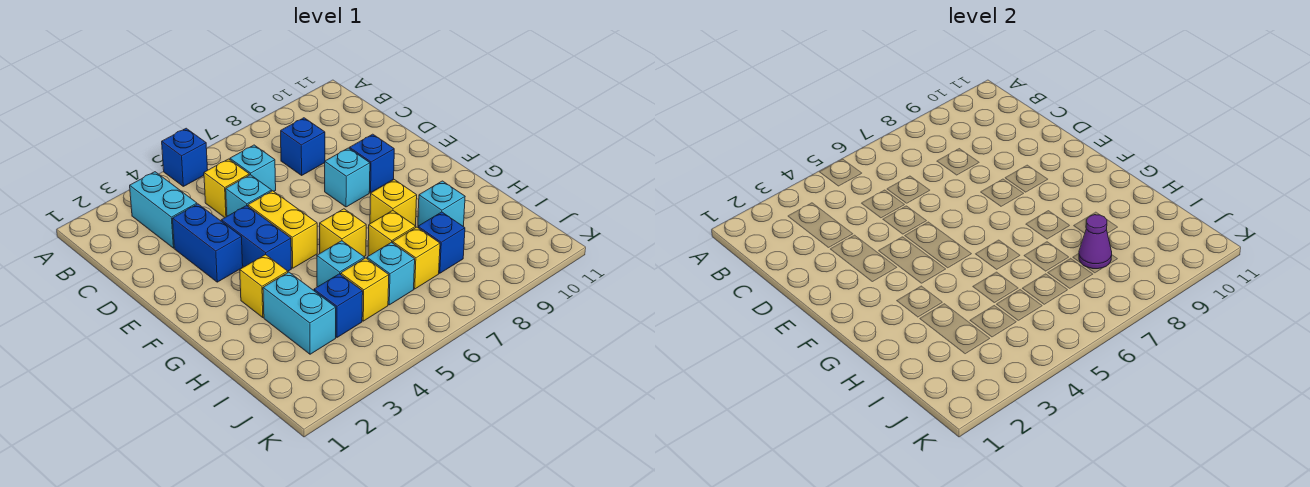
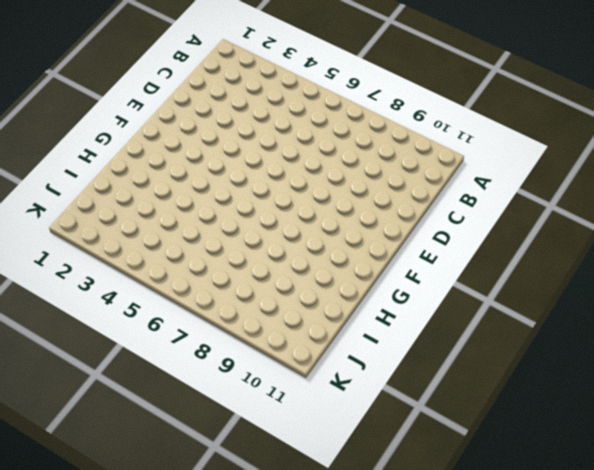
none -> blue brick A5 level 1
none -> cyan brick B3:C3 level 1
none -> yellow brick C5 level 1

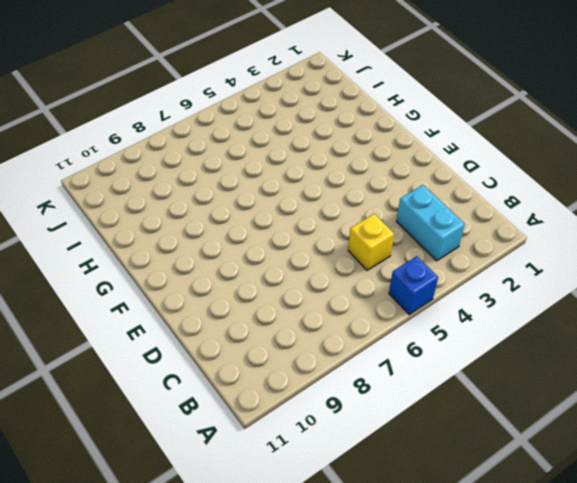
none -> cyan brick C6 level 1
none -> blue brick C8 level 1
none -> blue brick D3:E3 level 1

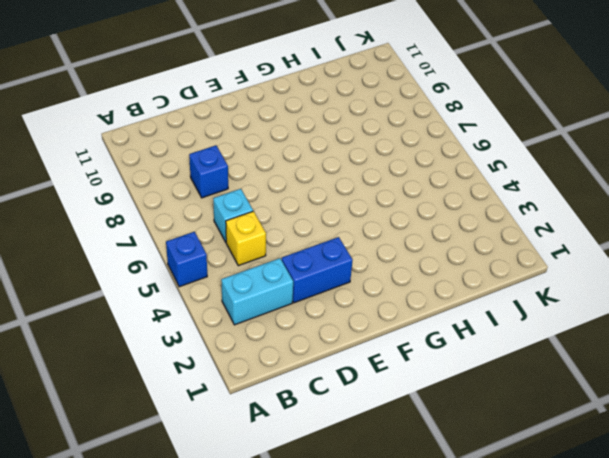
none -> cyan brick D5 level 1
none -> blue brick E4:F4 level 1
none -> yellow brick E5:F5 level 1

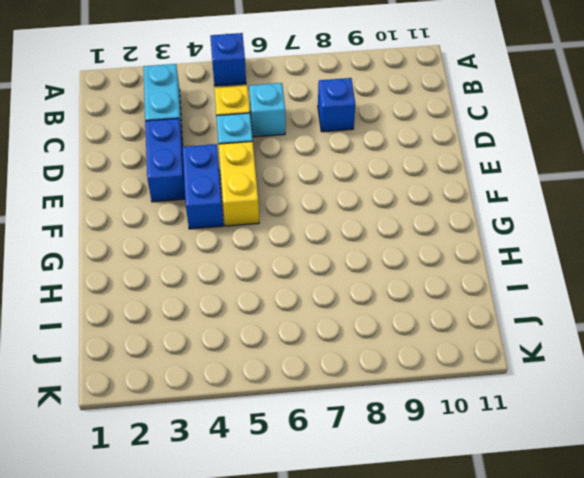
none -> cyan brick E8 level 1
none -> blue brick E9 level 1
none -> yellow brick G3 level 1

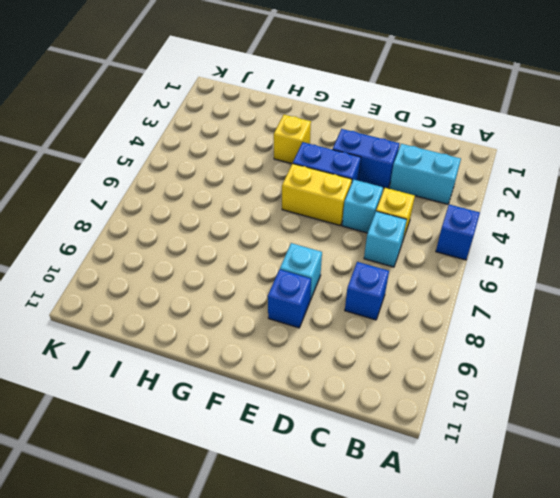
none -> yellow brick G6 level 1
none -> yellow brick G8 level 1
none -> cyan brick H3:I3 level 1

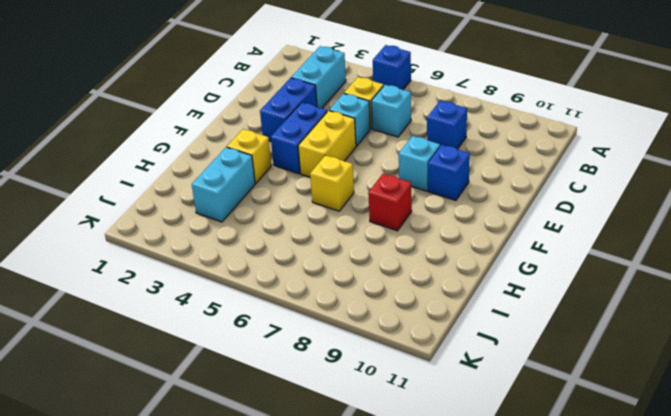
red brick G8 level 1 -> yellow brick G8 level 1
none -> cyan brick H5 level 1
none -> yellow brick H7 level 1
none -> cyan brick H9 level 1

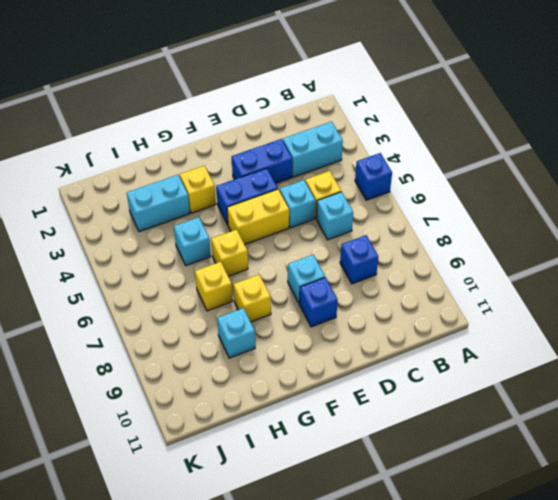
none -> blue brick I4 level 1
none -> yellow brick I5 level 1
none -> cyan brick I6 level 1

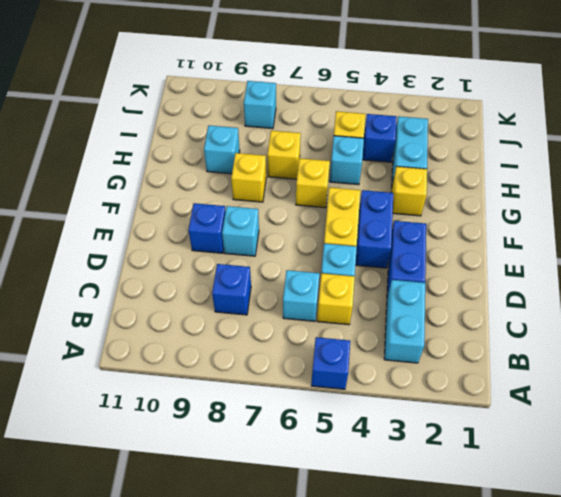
cyan brick J8 level 1 -> cyan brick I6 level 1
none -> yellow brick I7 level 1
none -> blue brick I8 level 1
none -> purple cone I8 level 2

